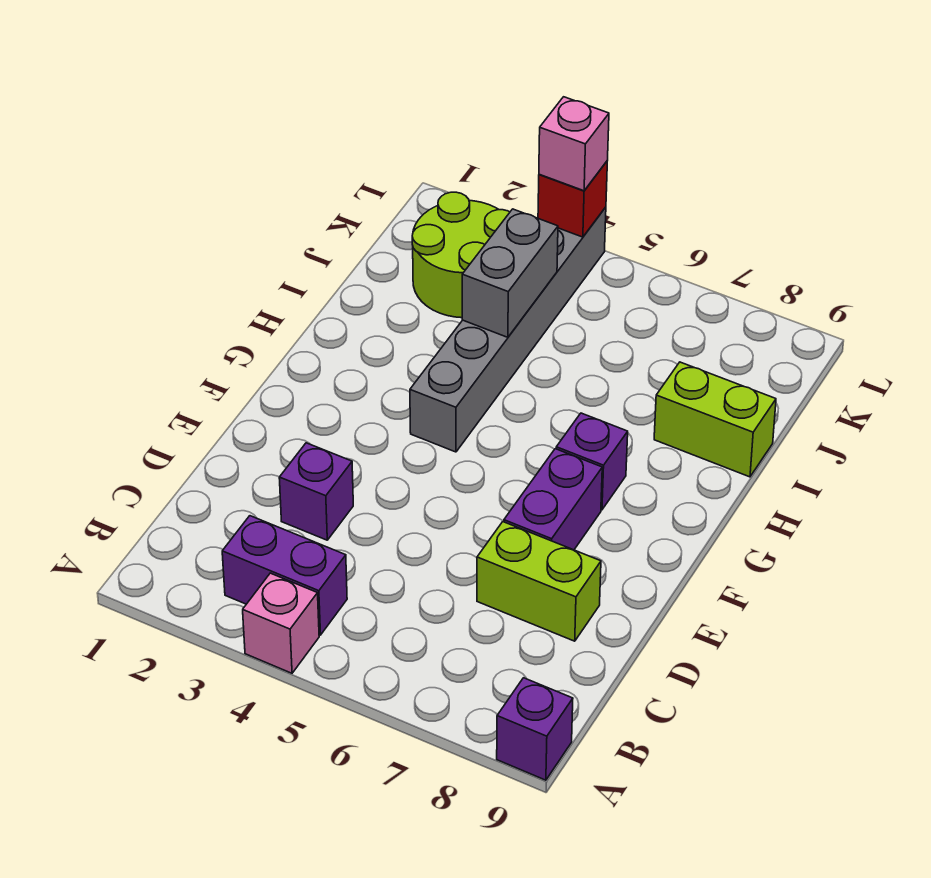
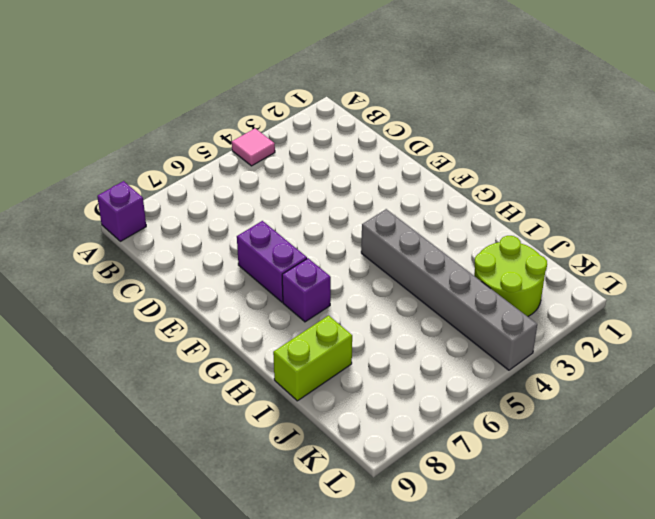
pink tile A4 level 1 -> pink brick A4 level 1
none -> purple brick B3:B4 level 1
none -> purple brick D3 level 1
none -> lime brick D7:D8 level 1

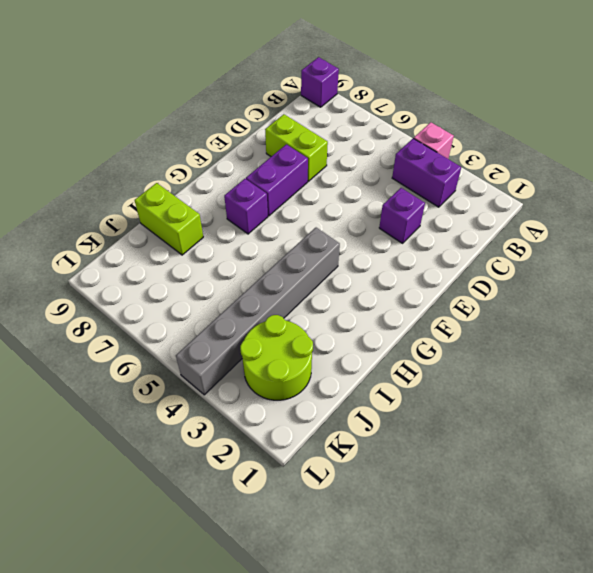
none -> grey brick I4:J4 level 2
none -> red brick L4 level 2
none -> pink brick L4 level 3

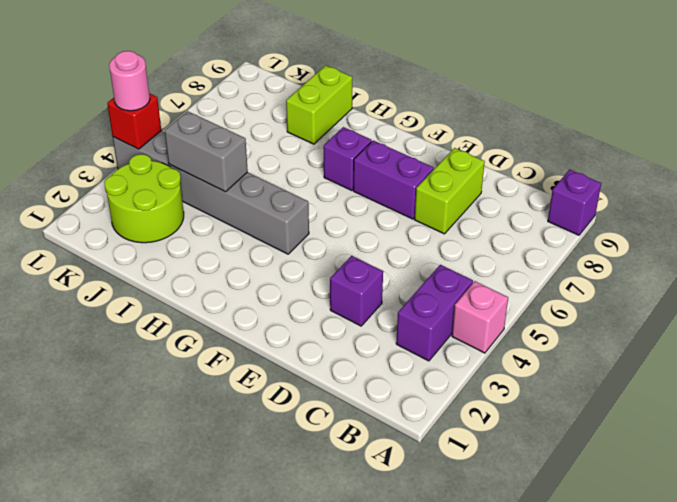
pink round brick L4 level 3 -> pink brick L4 level 3

